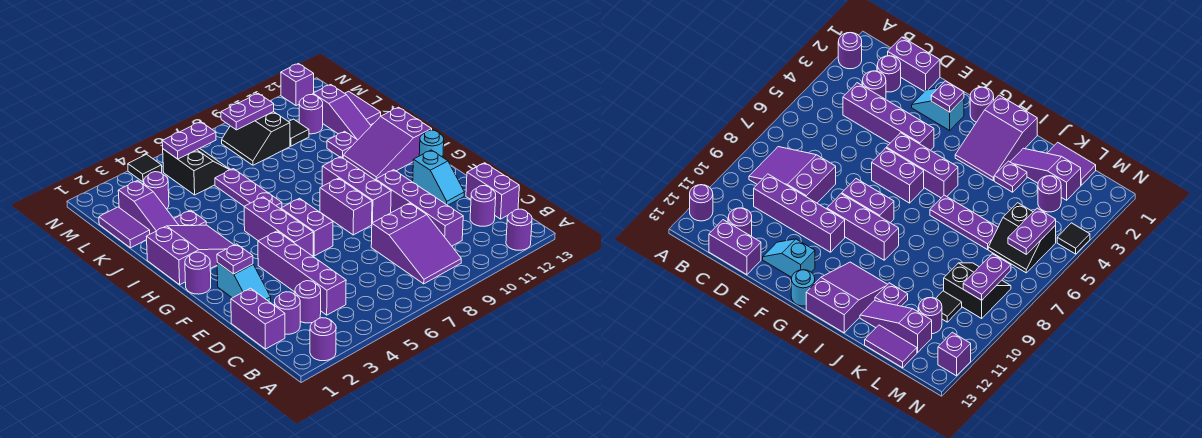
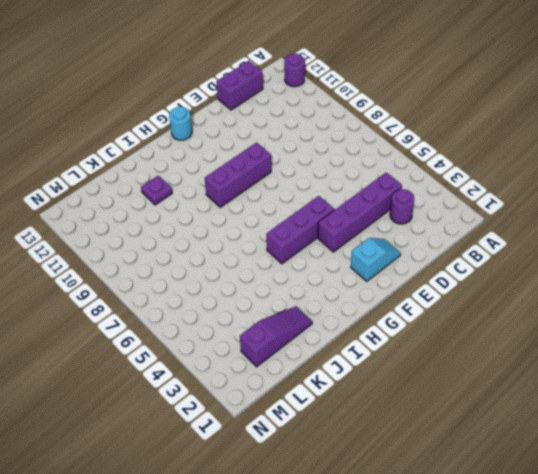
none -> purple round brick A2 level 1
none -> purple slope B8:D9 level 1 top D
none -> purple brick C1:D1 level 1
none -> purple round brick C2 level 1

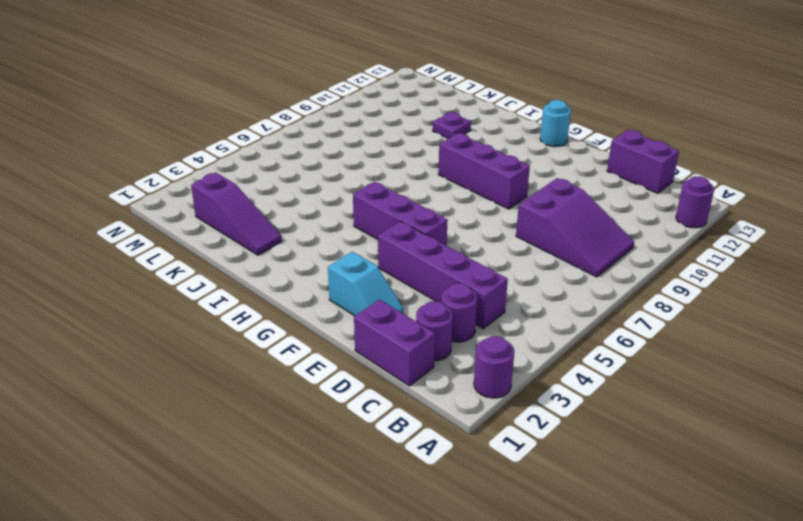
none -> purple brick C10:F10 level 1
none -> purple round brick C12 level 1
none -> cyan slope E12:F12 level 1 top F
none -> purple brick F6:G6 level 1

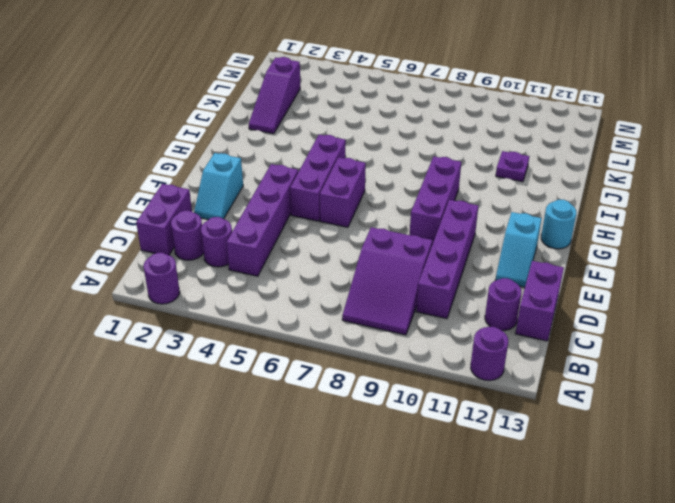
none -> purple brick F8:G8 level 1
none -> purple round brick G1 level 1
none -> purple slope H1:I3 level 1 top 1
none -> purple slope H11:I13 level 1 top 13

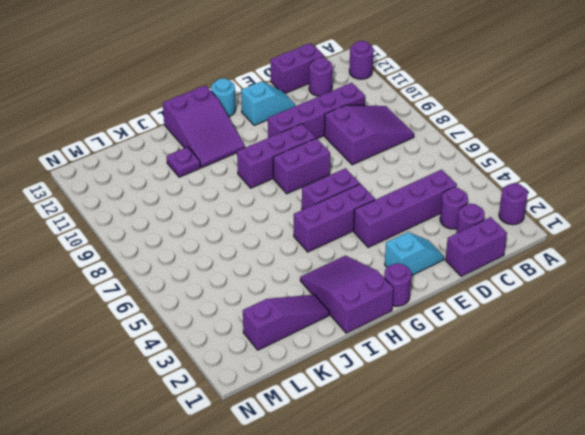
none -> purple plate I6:K6 level 1
none -> purple plate J3 level 1
none -> purple slope J12:L12 level 1 top L
none -> purple tile K1:L1 level 1

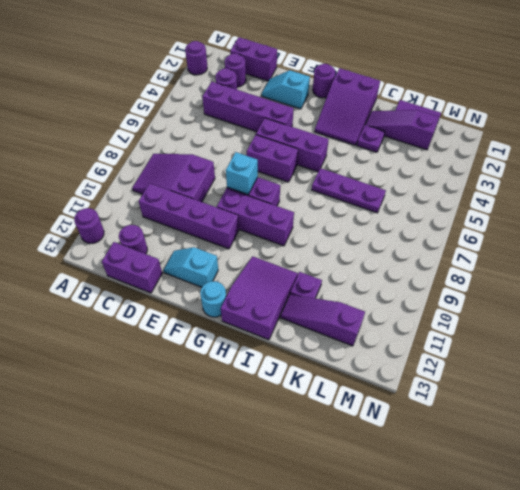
cyan brick F8 level 2 -> none
none -> purple tile K13:L13 level 1
none -> purple round brick L3 level 1
none -> black slope L5:M6 level 1 top 5
none -> black slope L8:M9 level 1 top 9

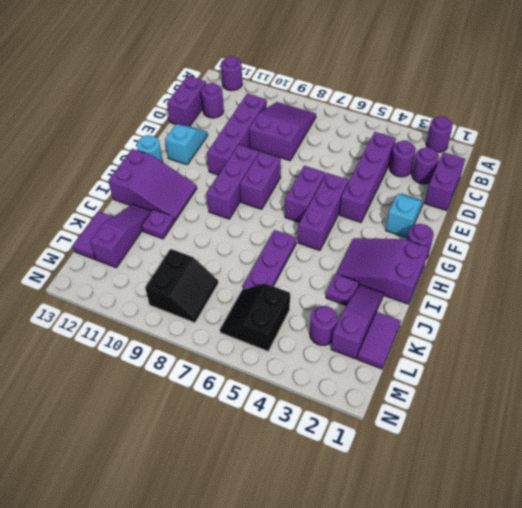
none -> black tile L10 level 1
none -> purple round brick L11 level 1
none -> black tile N4 level 1
none -> purple brick N12 level 1

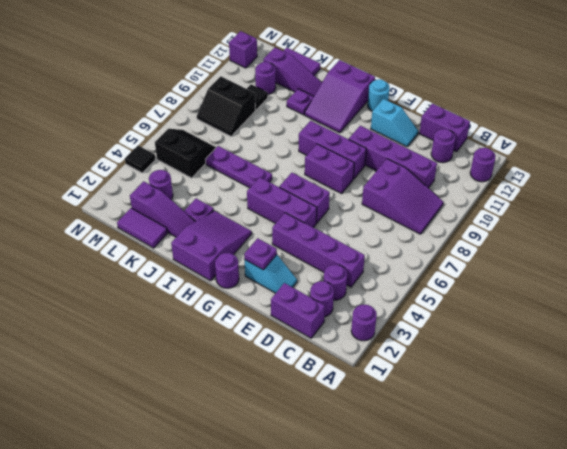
none -> purple plate M5:M6 level 2
none -> purple plate M8:M9 level 2

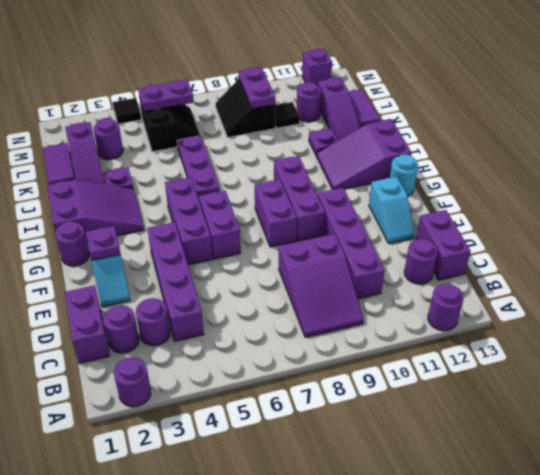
purple plate L9:M9 level 2 -> purple plate M8:M9 level 2

